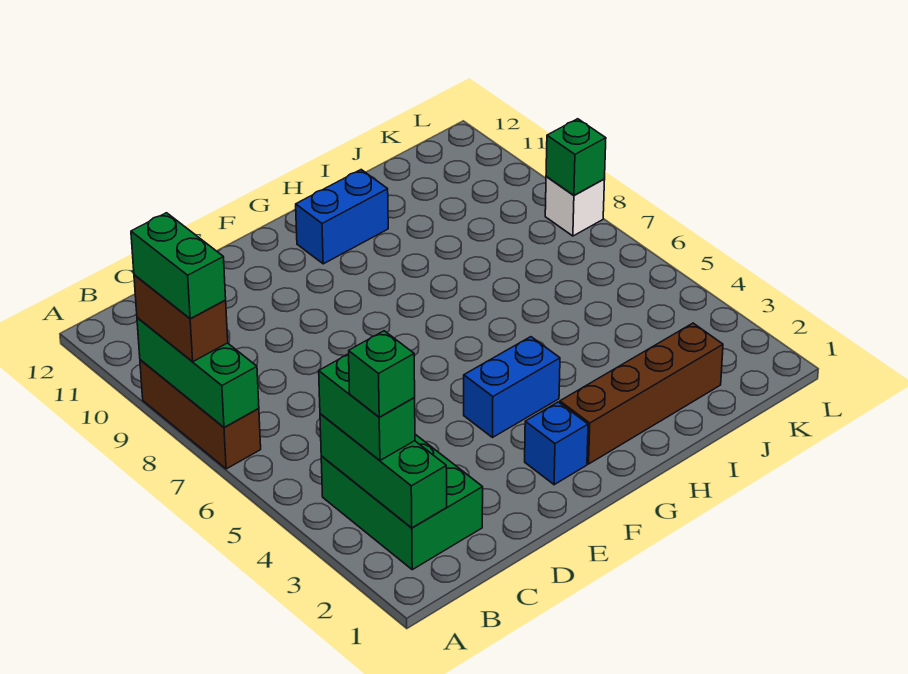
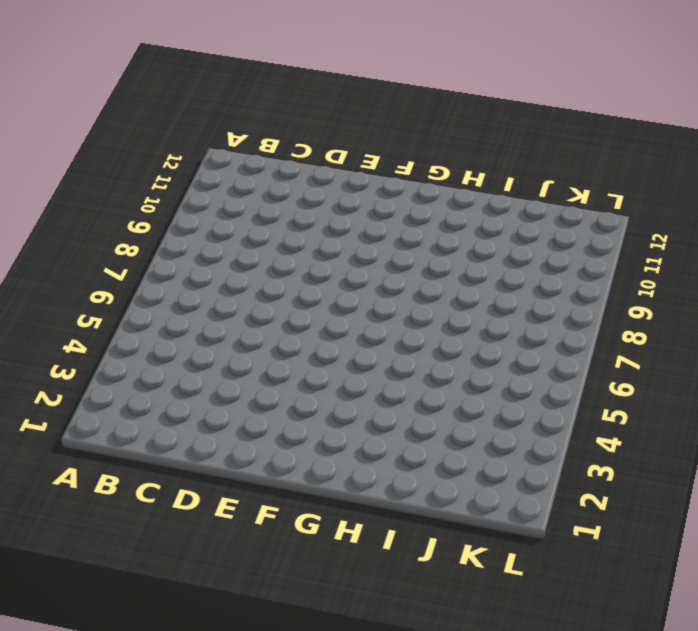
none -> brown brick A7:A9 level 1
none -> green brick B2:C4 level 1
none -> blue brick F2 level 1

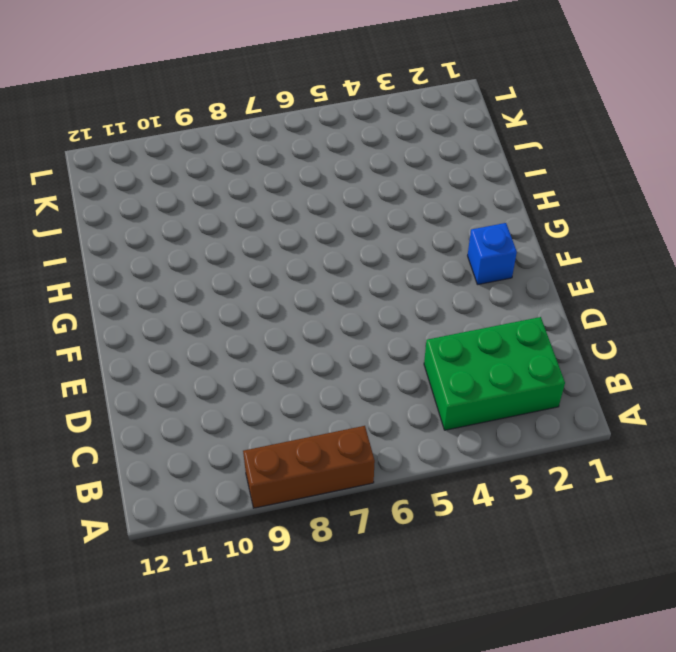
none -> blue brick F4:G4 level 1
none -> brown brick G2:J2 level 1
none -> blue brick G11:H11 level 1

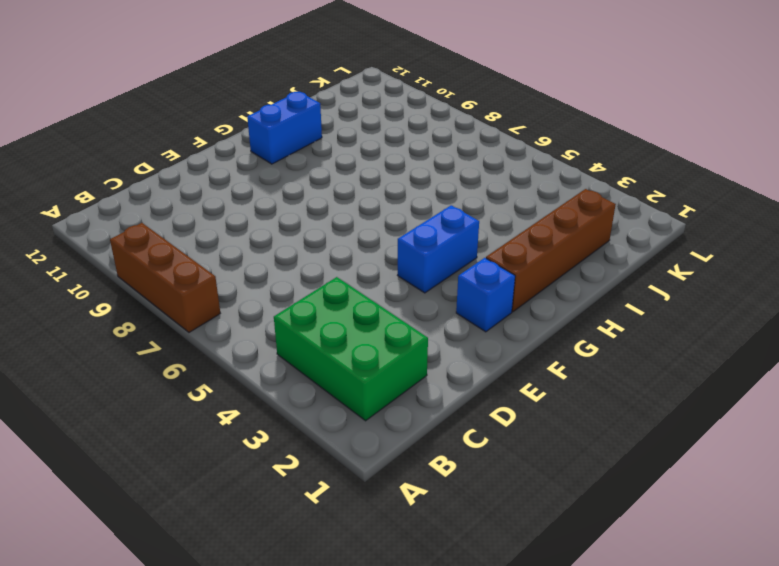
none -> white brick L8 level 1
none -> green brick A7:A9 level 2
none -> green brick B2:B4 level 2

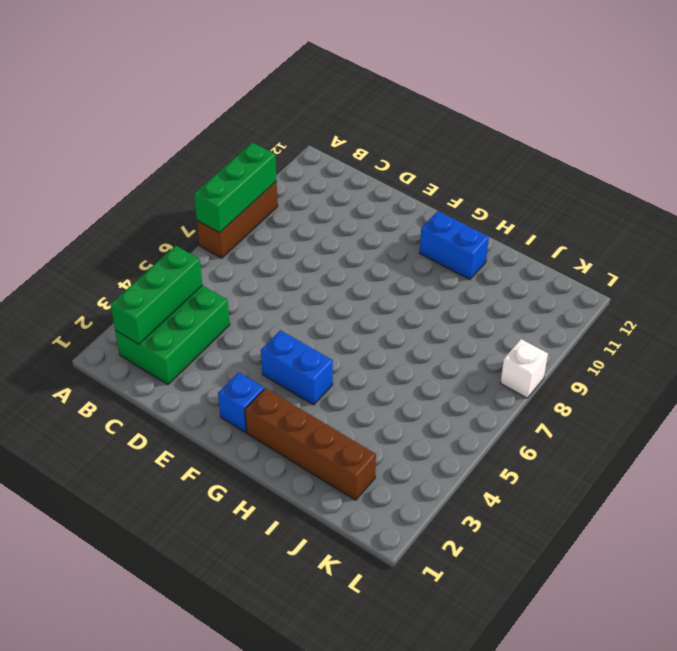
none -> green brick L8 level 2
none -> brown brick A8:A9 level 3
none -> green brick B3:B4 level 3

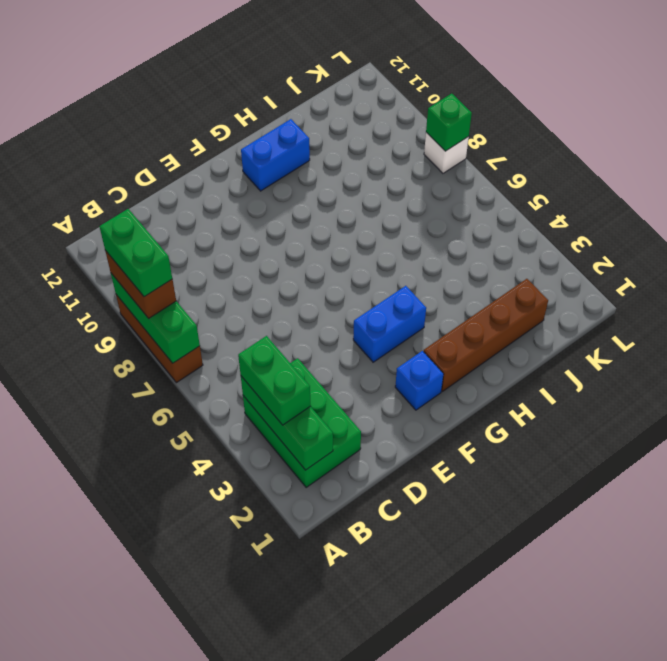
none -> green brick B3 level 4

